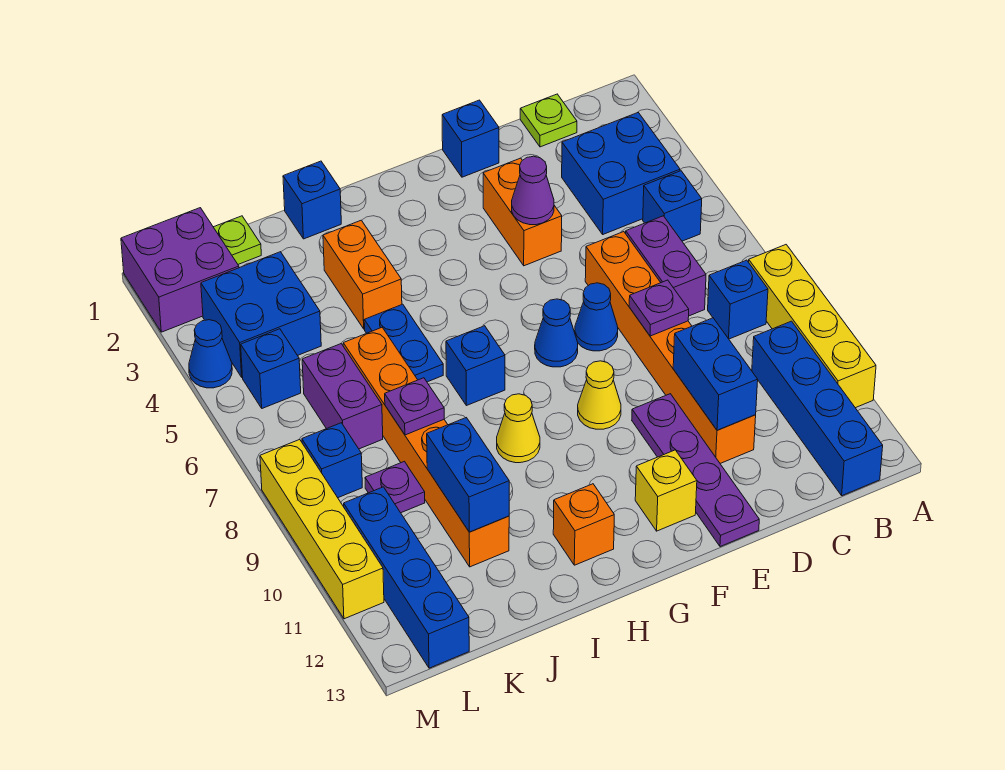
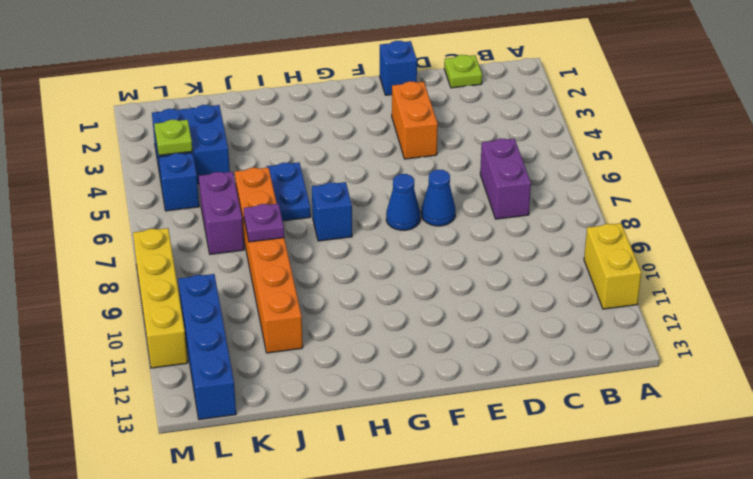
yellow brick A10:A11 level 1 -> yellow brick A8:A11 level 1
lime plate L4 level 2 -> lime plate K1 level 1
none -> blue brick B3:C4 level 1
none -> blue brick B5 level 1
none -> blue brick B8 level 1
none -> blue brick B10:B13 level 1

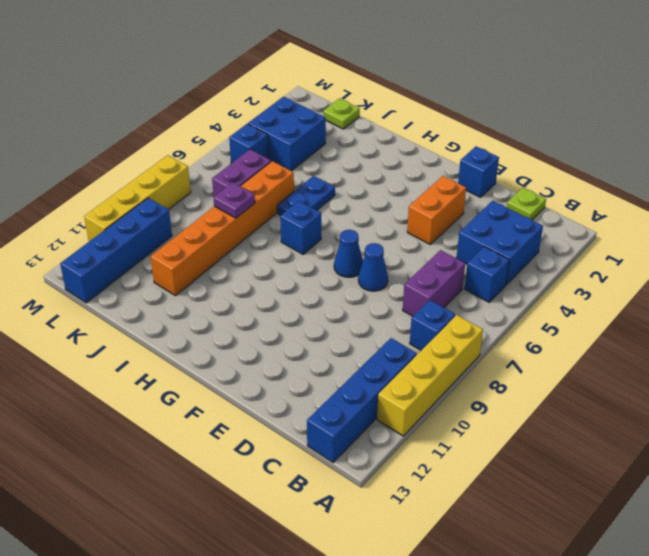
none -> orange brick D6:D11 level 1
none -> purple plate E10:E13 level 1
none -> yellow cone F9 level 1
none -> yellow brick F12 level 1

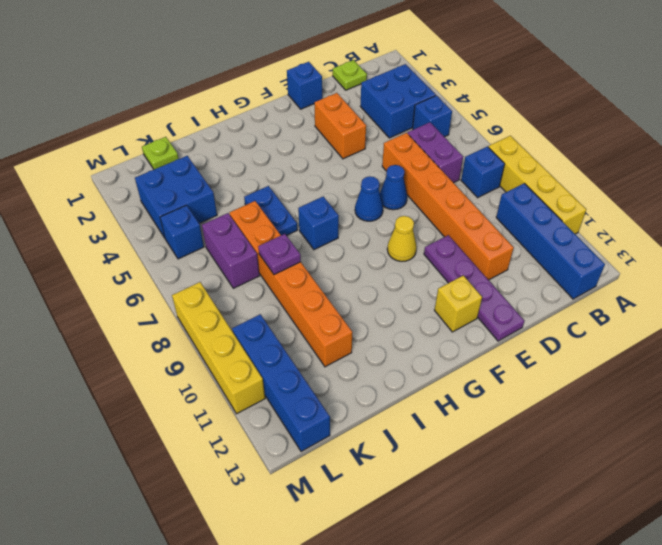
none -> yellow cone H9 level 1
none -> orange brick H12 level 1
none -> blue brick I1 level 1
none -> orange brick I3:I4 level 1

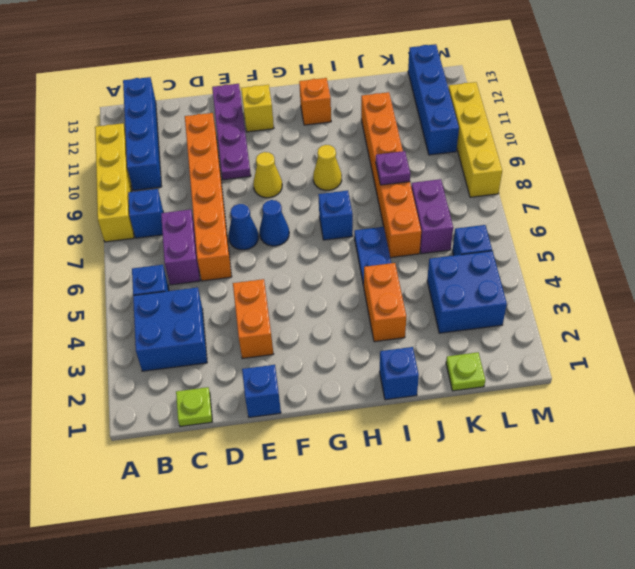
none -> purple plate K9 level 1
none -> purple brick L1:M2 level 1
none -> blue brick L8 level 1
none -> blue cone M4 level 1

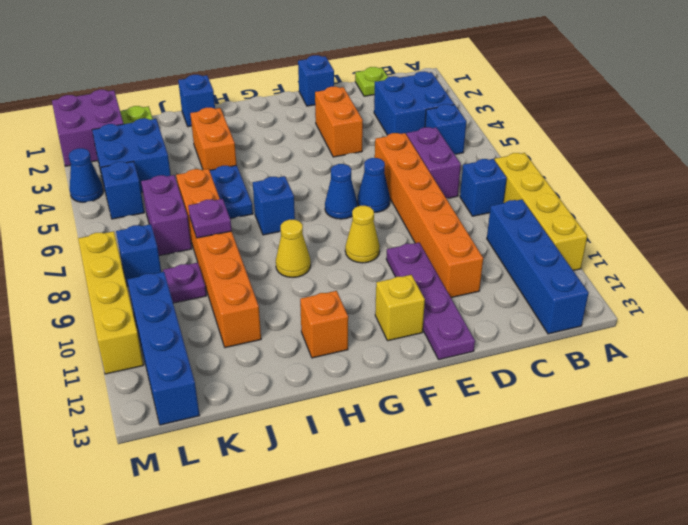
none -> purple plate D8 level 2
none -> blue brick D10:D11 level 2
none -> purple cone E4 level 2
none -> blue brick J10:J11 level 2

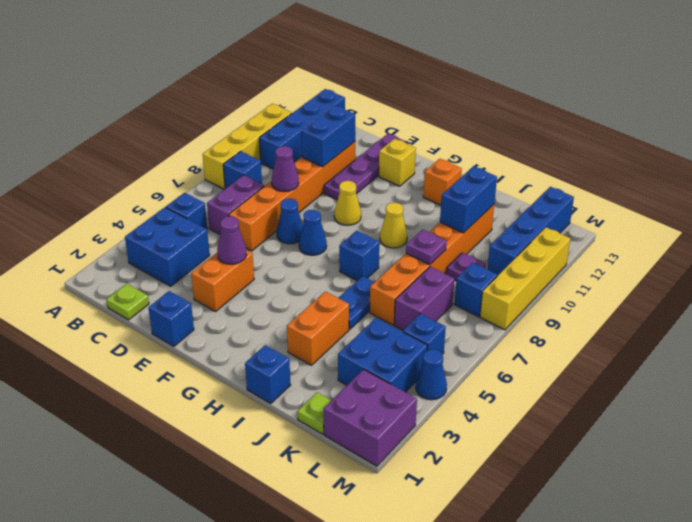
purple cone D8 level 2 -> purple plate D8 level 2

